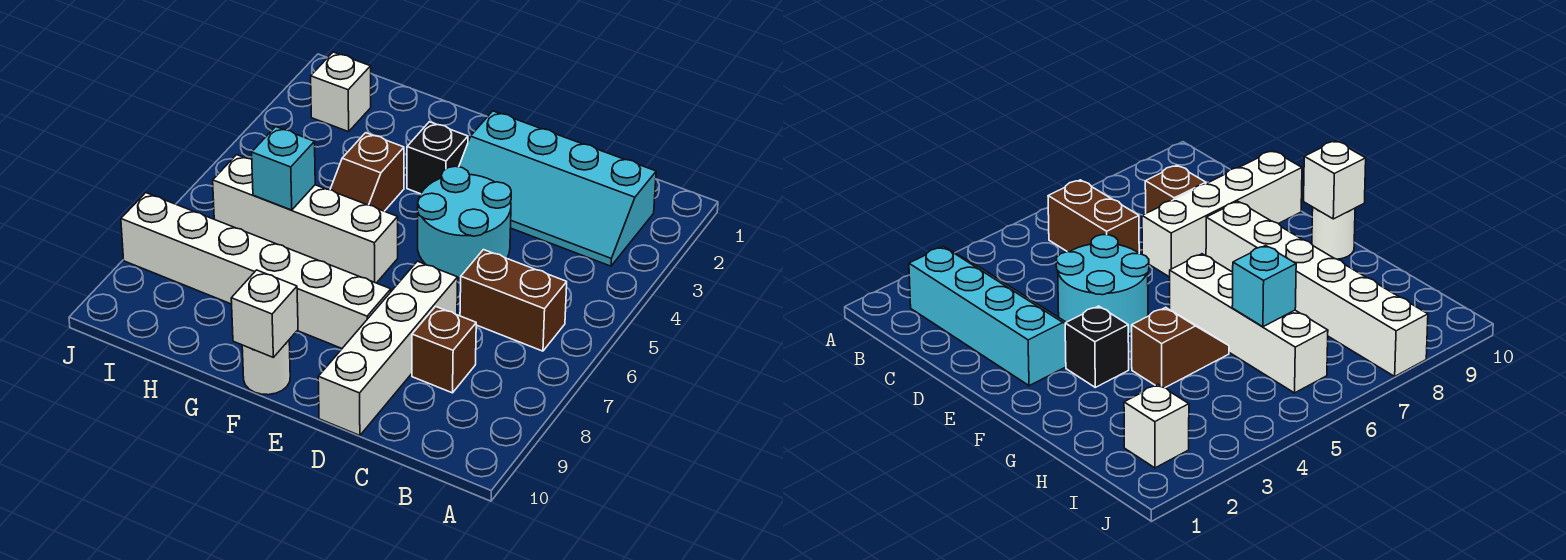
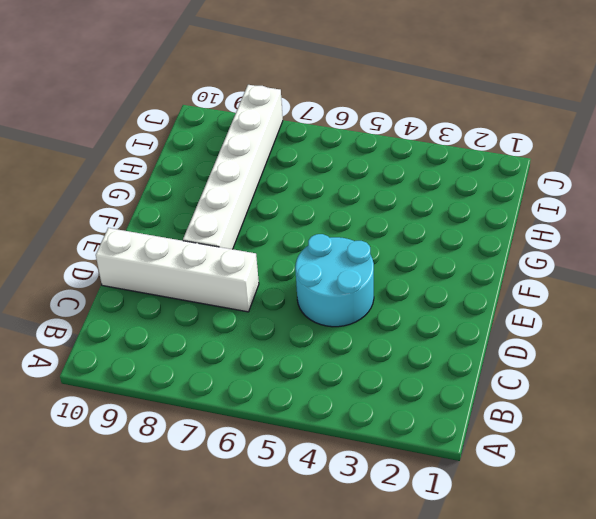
none -> cyan slope B2:E3 level 1 top 2
none -> brown brick B6:C6 level 1
none -> brown brick C8 level 1

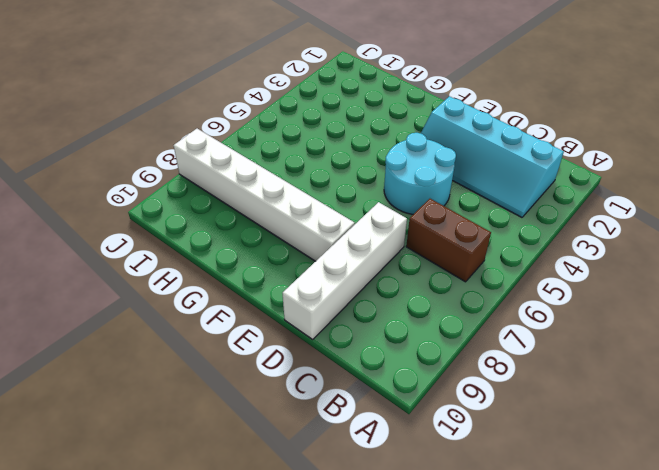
none -> brown brick C8 level 1
none -> black brick F3 level 1
none -> white brick F6:I6 level 1

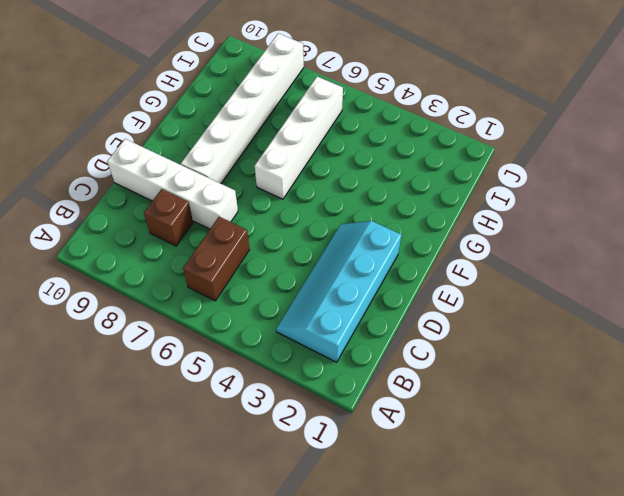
none -> cyan round brick D4:E5 level 1
none -> black brick F3 level 1
none -> white round brick F10 level 1

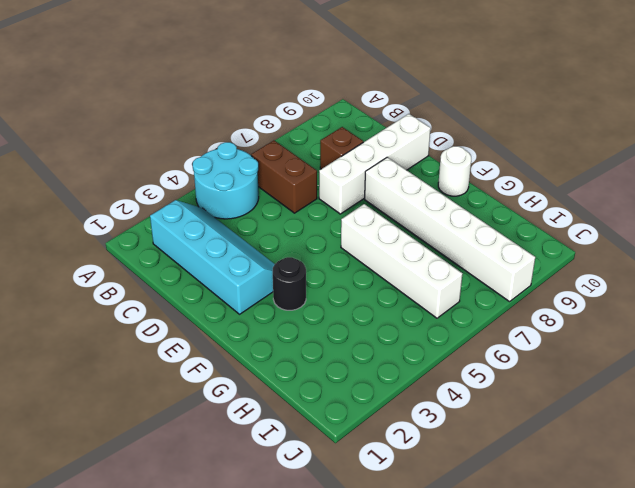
cyan round brick A4:B5 level 1 -> cyan round brick D4:E5 level 1
black round brick F3 level 1 -> black brick F3 level 1
none -> brown slope G4:G5 level 1 top 4
none -> white brick I2 level 1
none -> white brick F10 level 2

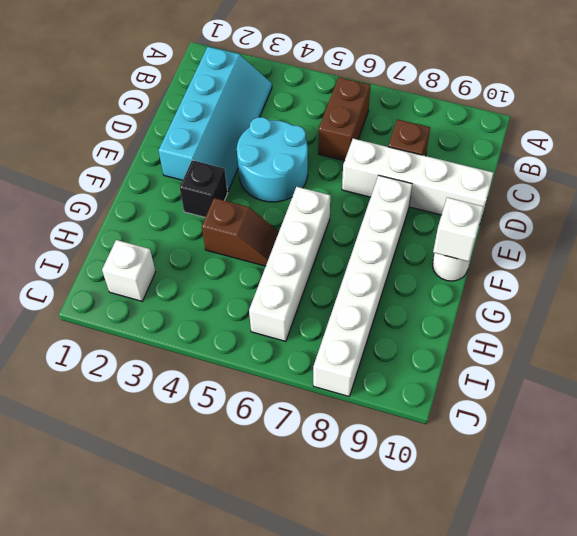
none -> cyan brick H6 level 2

